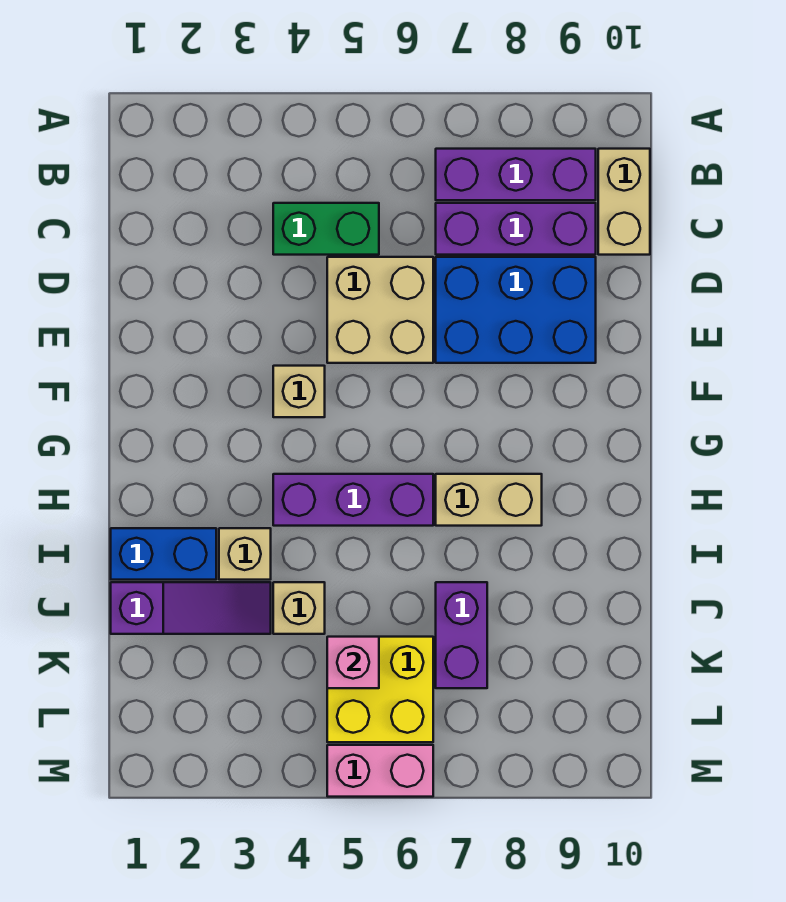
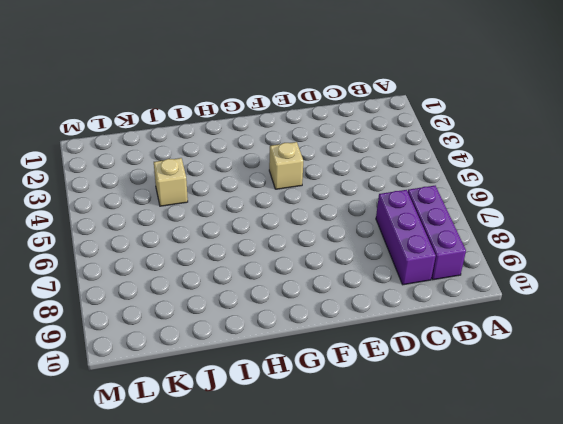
none -> tan brick B10:C10 level 1
none -> green brick C4:C5 level 1
none -> tan brick D5:E6 level 1

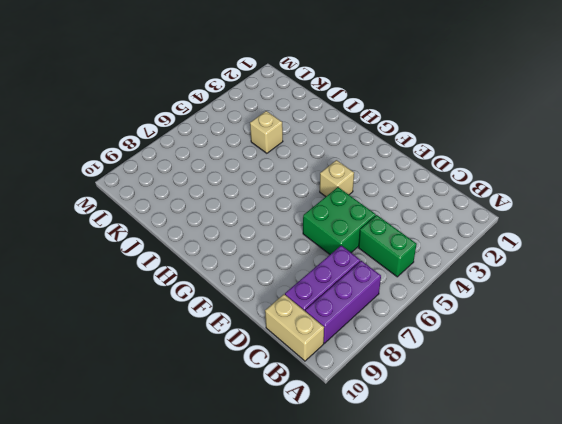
green brick B5:C5 level 1 -> green brick C4:C5 level 1
green brick D5:E6 level 1 -> tan brick D5:E6 level 1
none -> blue brick D7:E9 level 1
none -> purple brick H4:H6 level 1
none -> tan brick H7:H8 level 1

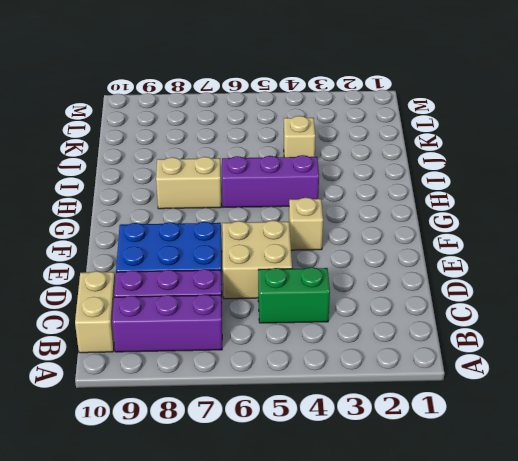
none -> blue brick I1:I2 level 1
none -> tan brick I3 level 1
none -> purple slope J1:J3 level 1 top 1

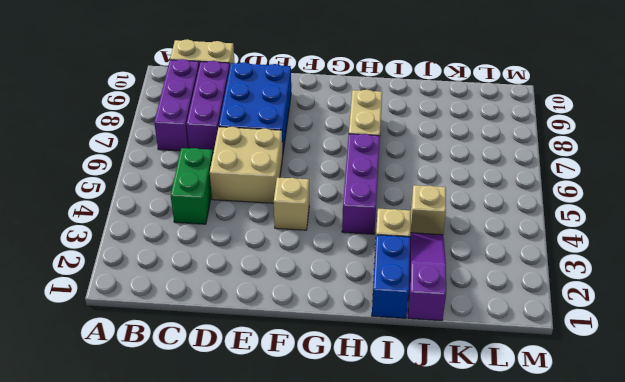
none -> purple brick J7:K7 level 1
none -> yellow brick K5:L6 level 1
none -> pink brick M5:M6 level 1

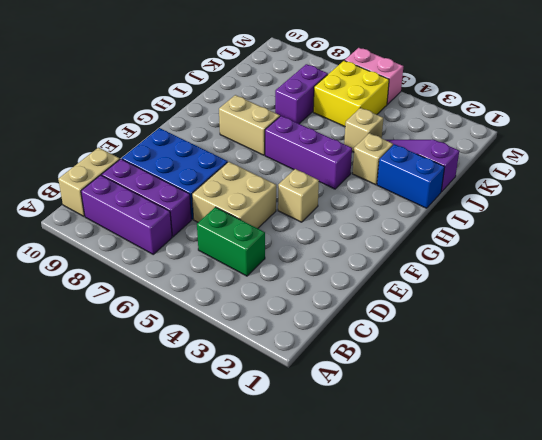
none -> pink brick K5 level 2

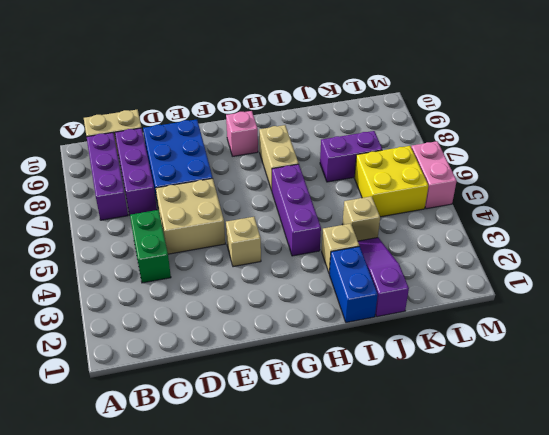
pink brick G9 level 1 -> pink brick K5 level 2

